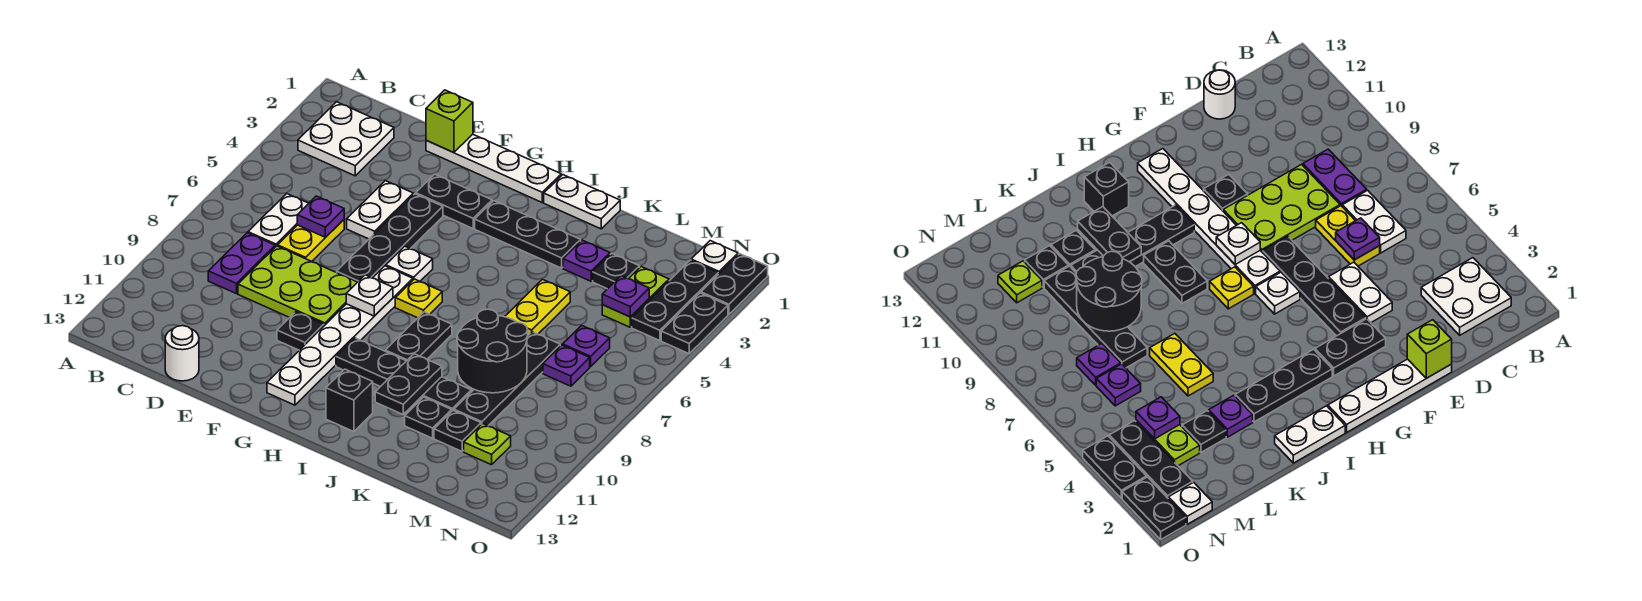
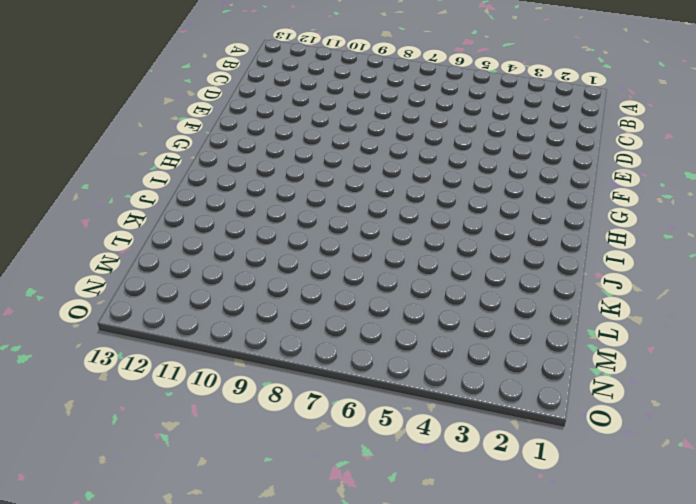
none -> white plate B2:C3 level 1
none -> white plate C6:C7 level 1
none -> purple plate C8:C9 level 1
none -> yellow plate D6:D7 level 1

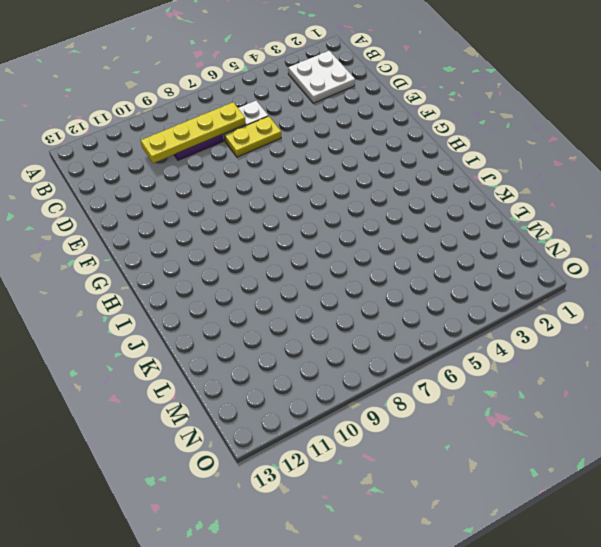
yellow plate C7:C10 level 2 -> none
none -> lime plate D8:F9 level 1
none -> white round brick D13 level 1
none -> white plate E1:H1 level 1
none -> white plate E4:E5 level 1

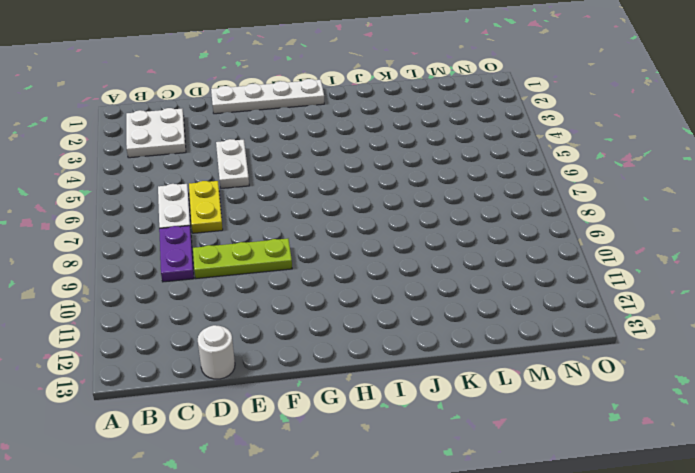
lime plate D9:F9 level 1 -> lime plate D8:F9 level 1
none -> black plate F3:G3 level 1
none -> black plate F4:F7 level 1
none -> black plate F10 level 1
none -> white plate G6 level 1

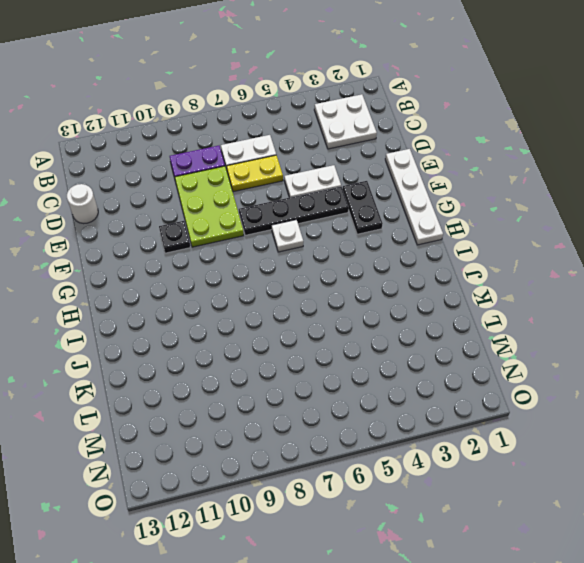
none -> white plate G7:G12 level 1
none -> black plate H3:J3 level 1
none -> yellow plate H7 level 1
none -> black plate H10:K10 level 1

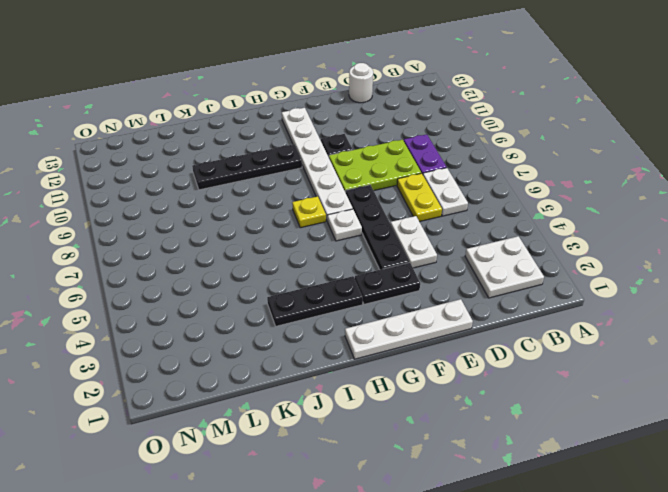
none -> white plate I1:J1 level 1
none -> black plate I8:I9 level 1
none -> black brick I12 level 1
none -> purple plate K3 level 1

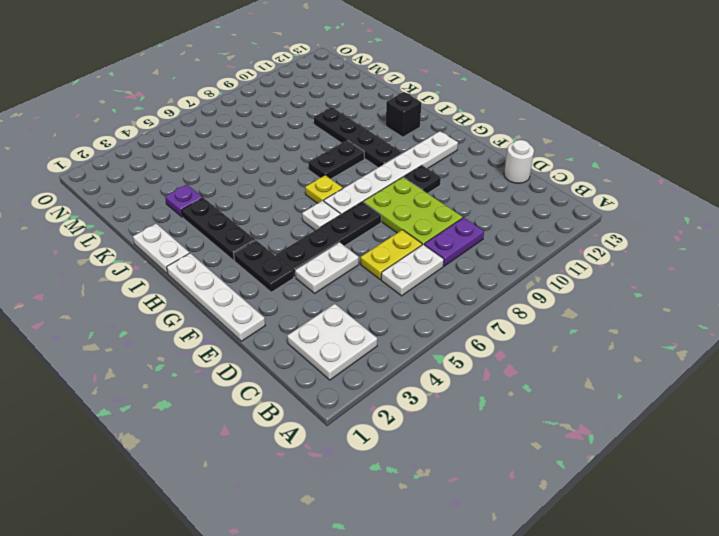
none -> yellow plate K5:K6 level 1
none -> black plate K11 level 1
none -> black plate L3 level 1
none -> black plate L7:L10 level 1

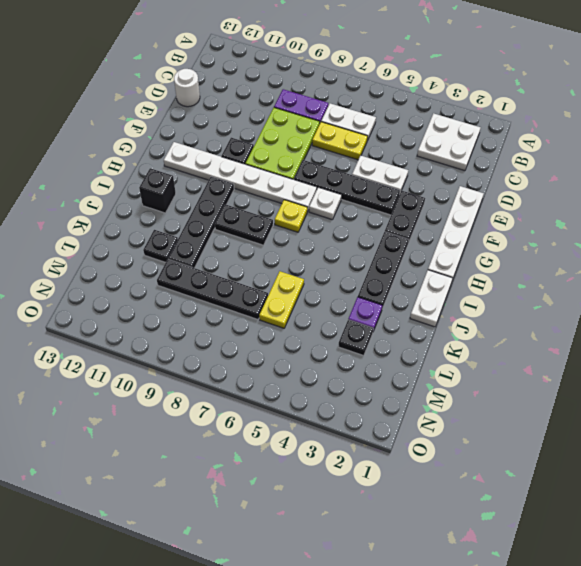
yellow plate K6:L6 level 1 -> yellow plate K5:K6 level 1
none -> black plate L11 level 1
none -> lime plate M3:M4 level 1
none -> purple plate M6 level 1
none -> purple plate M7 level 1

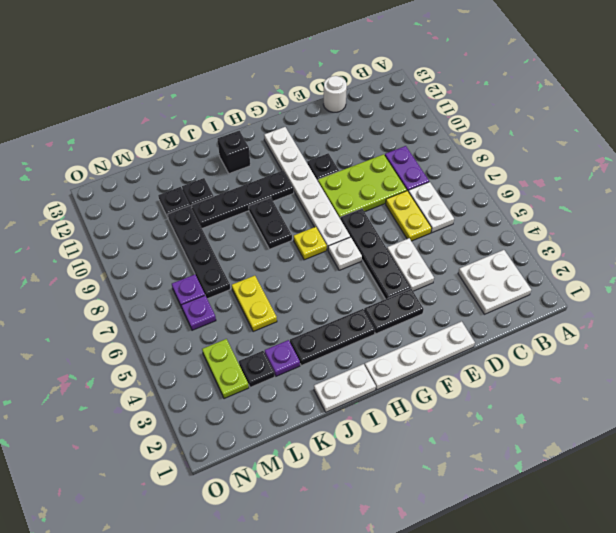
none -> lime plate M11 level 1
none -> white plate N1 level 1
none -> black plate N2:N4 level 1
none -> black plate O1:O2 level 1

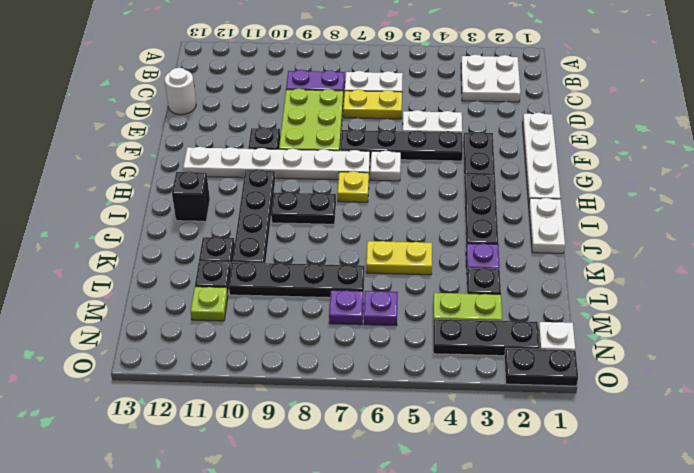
none -> black plate O3:O4 level 1
none -> purple plate D6 level 2
none -> lime brick E1 level 2
none -> white plate G8 level 2

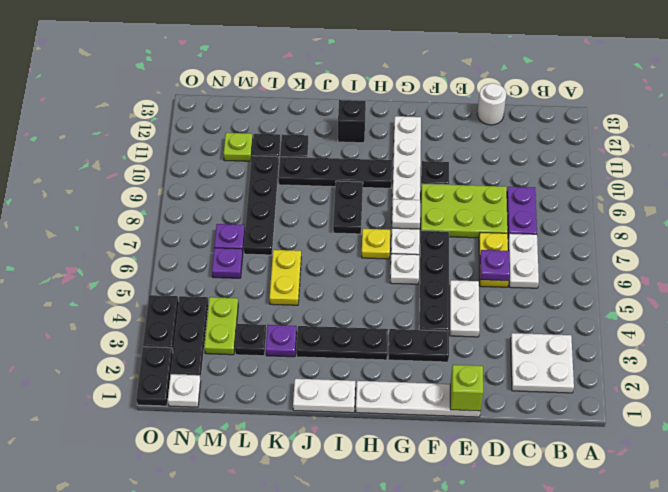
none -> black plate J10:J11 level 2
none -> black round brick K8:L9 level 2
none -> purple plate M4 level 2

